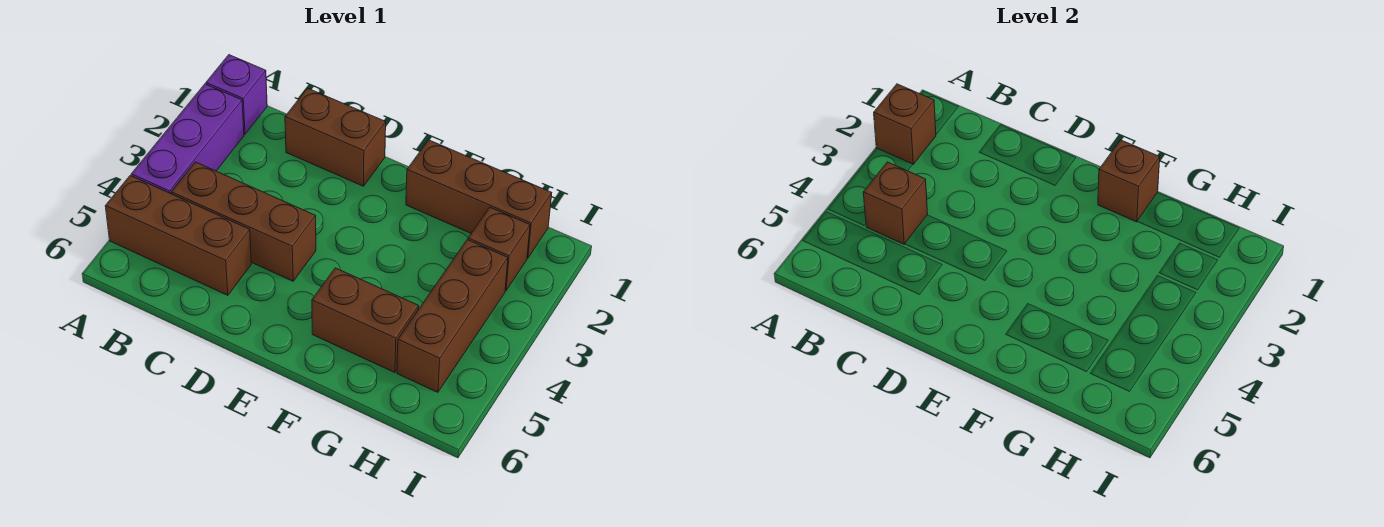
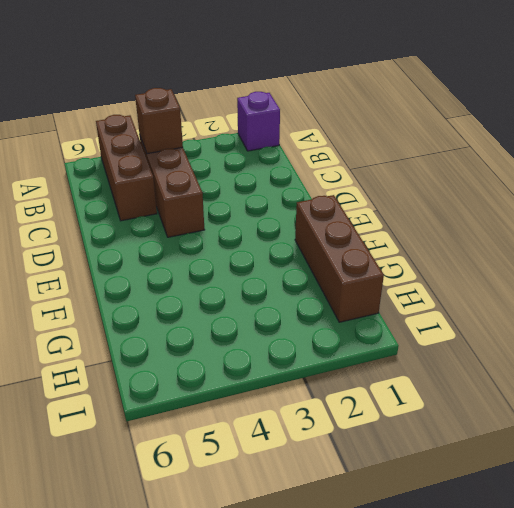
none -> purple brick A2:A4 level 1
none -> brown brick C1:D1 level 1
none -> brown brick F5:G5 level 1

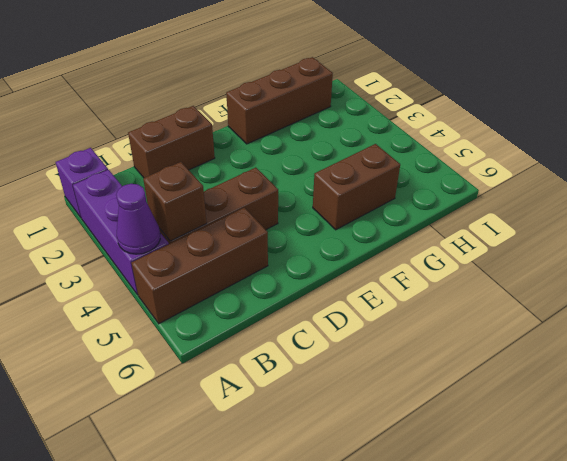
purple cone A4 level 2 -> none
none -> brown brick H2 level 1
none -> brown brick H3:H5 level 1
none -> brown brick A2 level 2

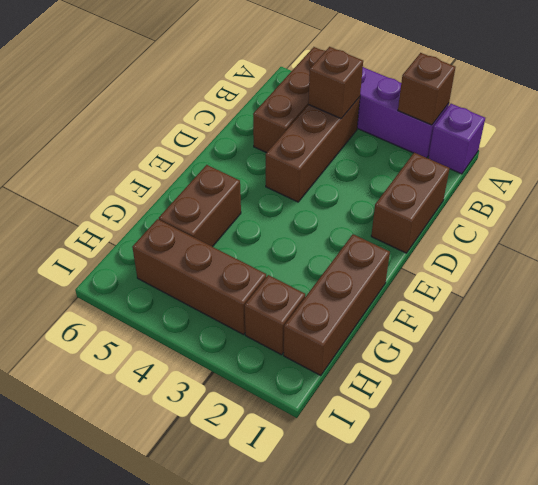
none -> brown brick F1 level 2

